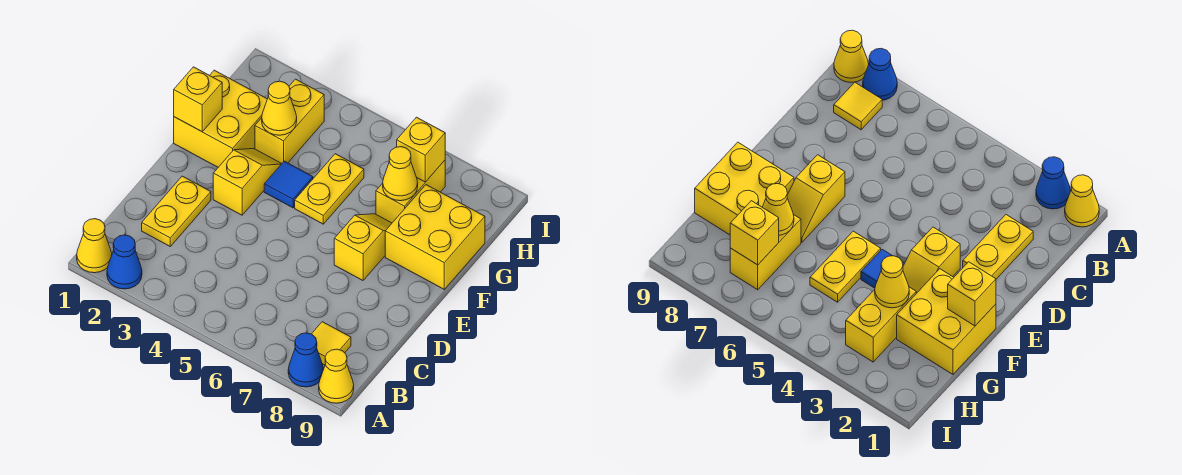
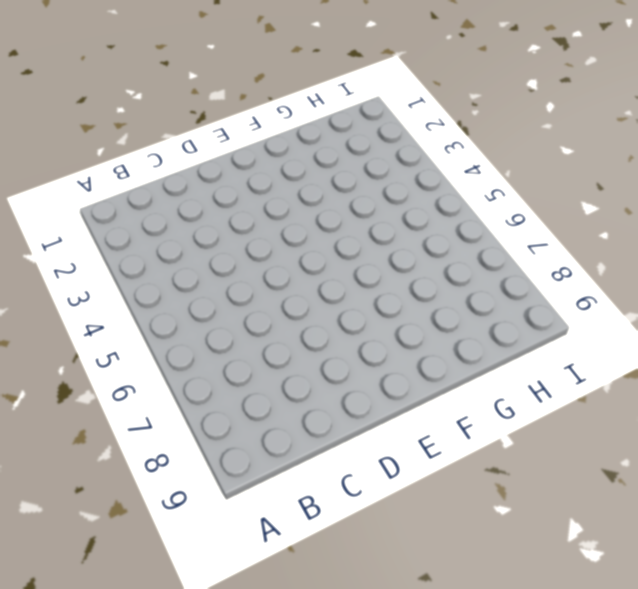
none -> yellow cone A1 level 1
none -> blue cone A2 level 1
none -> blue cone A8 level 1

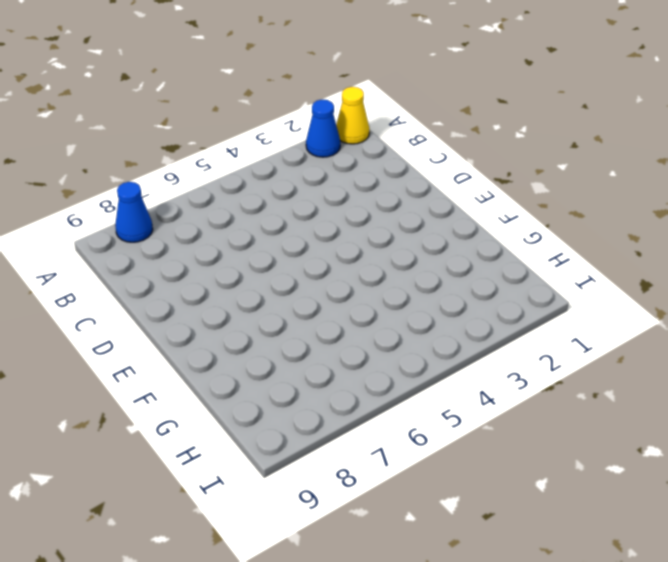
none -> yellow cone A9 level 1
none -> yellow tile B8 level 1
none -> yellow plate C2:D2 level 1

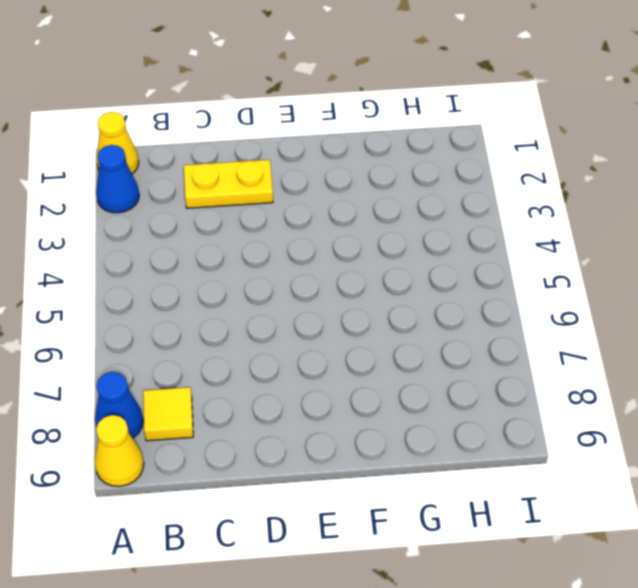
none -> yellow slope E3:F3 level 1 top E
none -> yellow slope E7:F7 level 1 top E
none -> yellow brick F1:G2 level 1

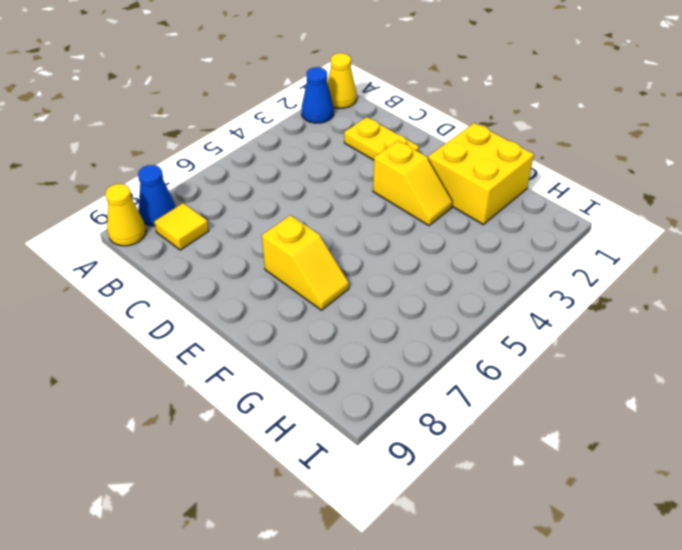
none -> blue tile F4 level 1
none -> yellow plate F5:G5 level 1
none -> yellow brick F8:G9 level 1

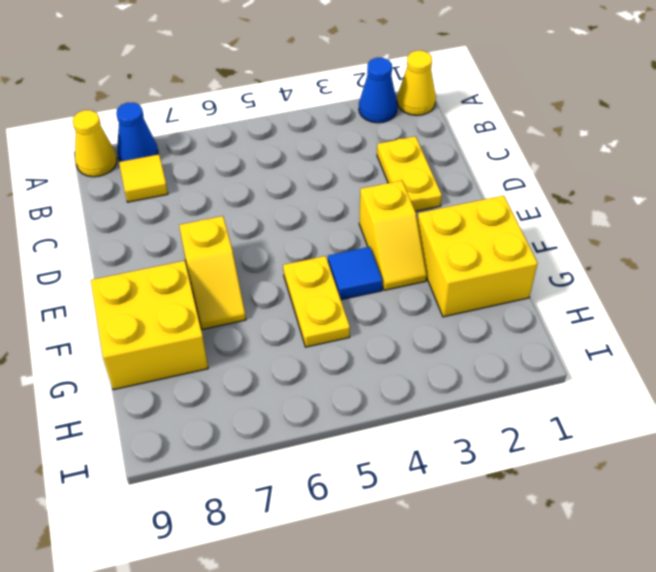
none -> yellow brick G3:H3 level 1
none -> yellow brick G7:H7 level 1
none -> yellow brick F1 level 2

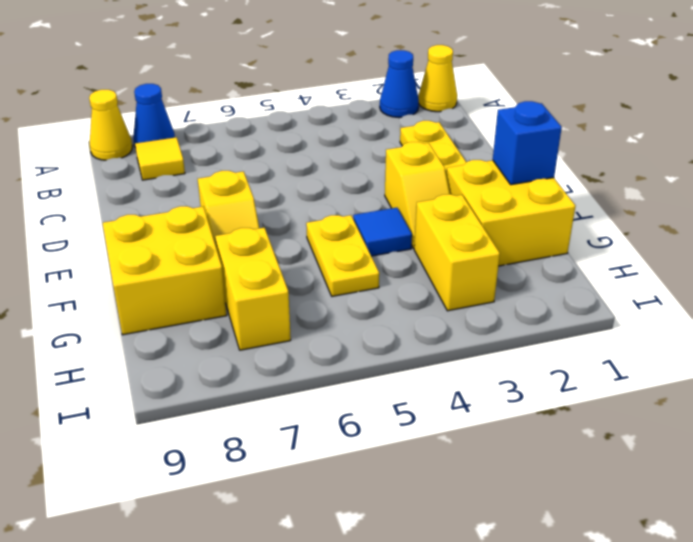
blue brick F1 level 2 -> yellow brick F1 level 2
none -> yellow cone G3 level 2
none -> yellow cone G7 level 2
none -> yellow brick H7 level 2

